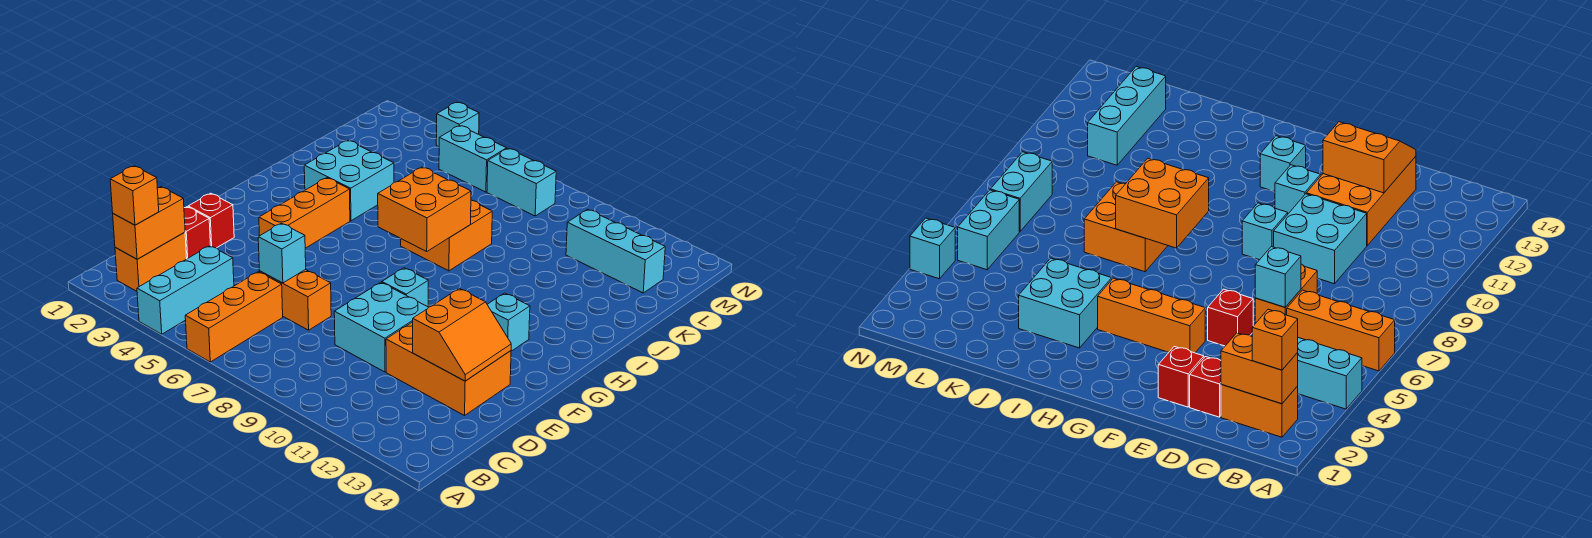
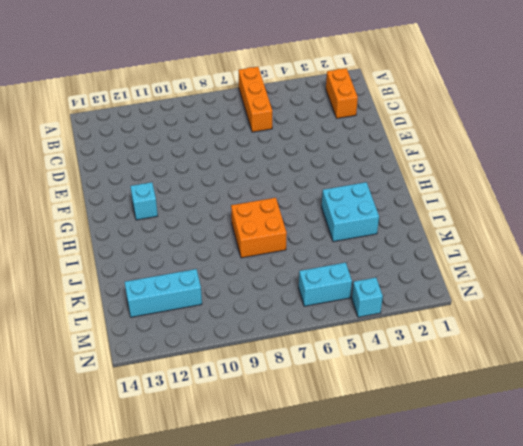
none -> cyan brick A4:C4 level 1
none -> red brick D2 level 1
none -> orange brick D6:D7 level 1

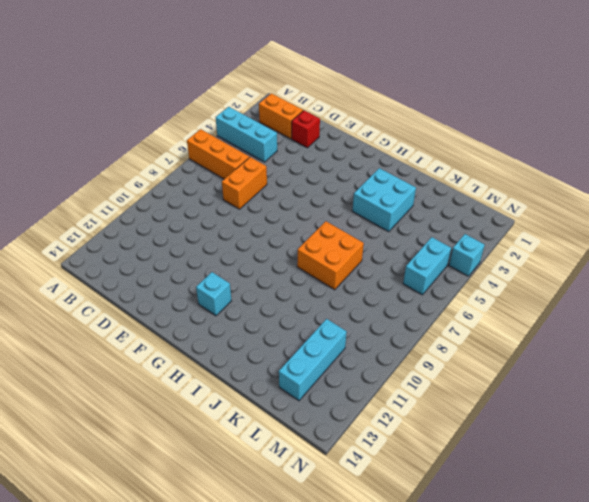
none -> cyan brick D9:E10 level 1
none -> orange brick D11:E13 level 1
none -> red brick E2 level 1

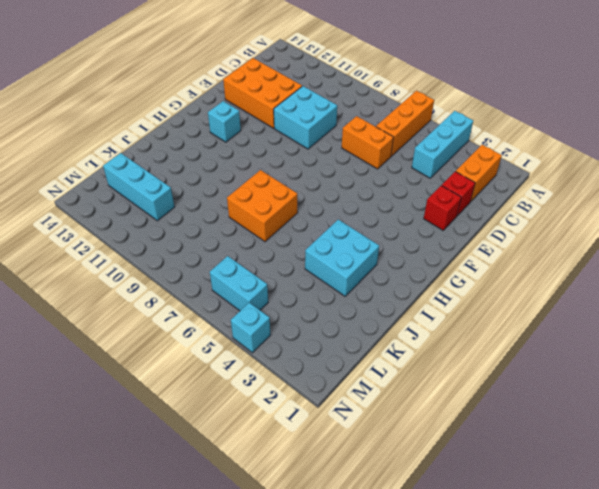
none -> red brick E5 level 1
none -> orange brick F4:H4 level 1
none -> cyan brick F9 level 1

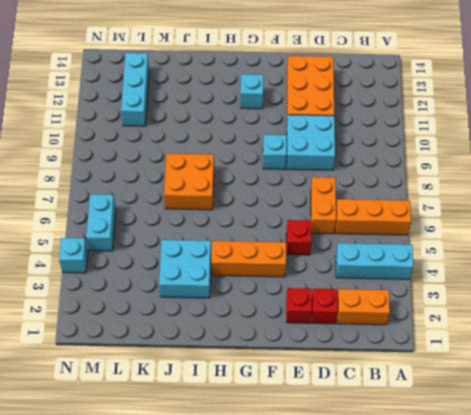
none -> cyan brick F11 level 1
none -> cyan brick M7:M8 level 1
none -> orange brick B2:C2 level 2

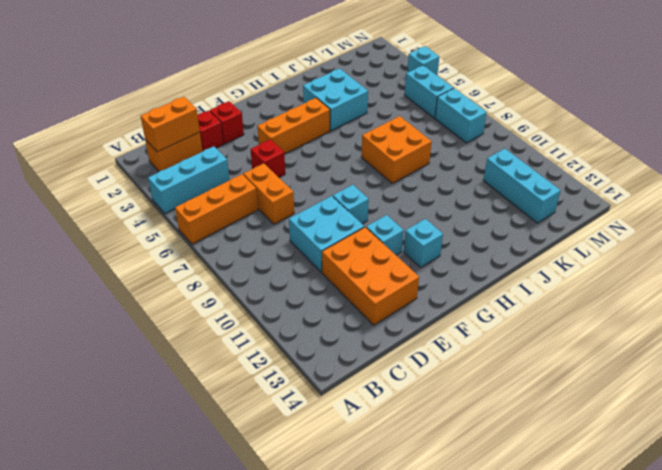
none -> cyan brick D6 level 2
none -> orange slope D12:E13 level 2 top 12
none -> orange brick H7:I8 level 2

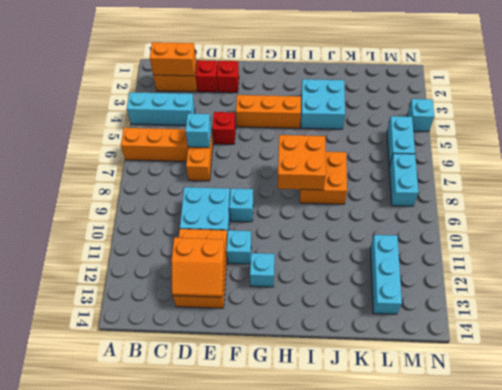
none -> orange brick B2 level 3

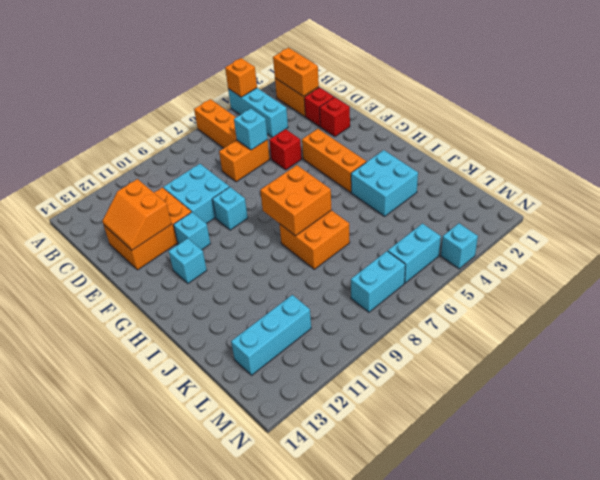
orange brick A4 level 2 -> orange brick B2 level 3

